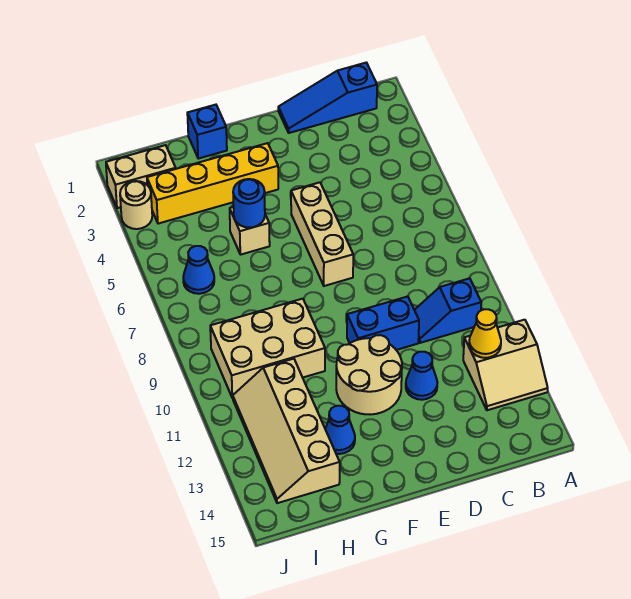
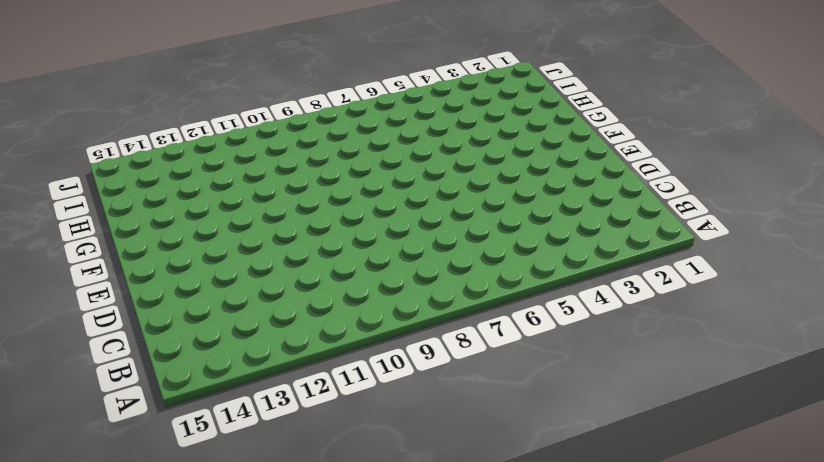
none -> tan slope A12:B13 level 1 top 12
none -> blue slope B1:D1 level 1 top B
none -> blue slope B10:C10 level 1 top B

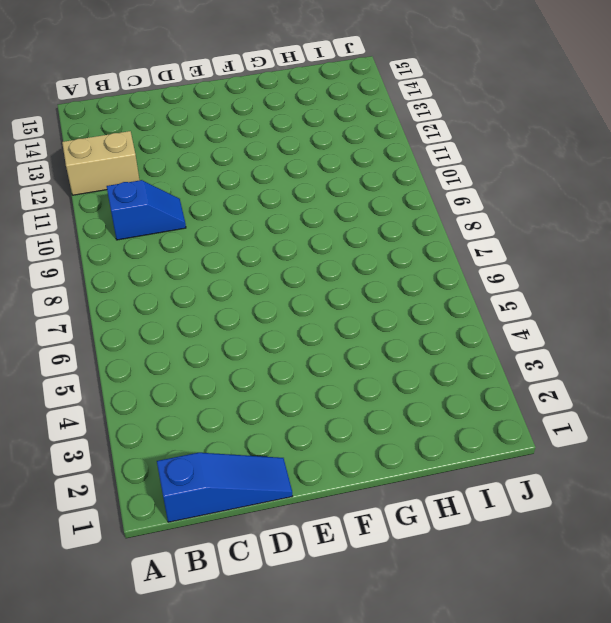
none -> blue brick D10:E10 level 1
none -> blue cone D12 level 1
none -> tan brick E5:E7 level 1

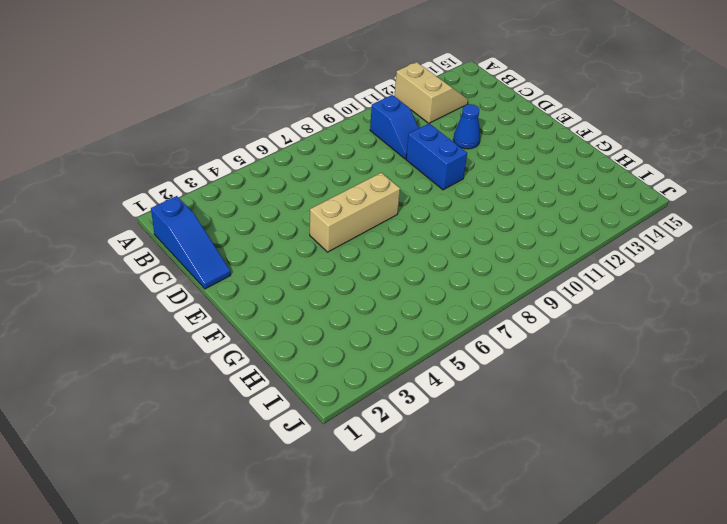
none -> tan round brick E11:F12 level 1
none -> yellow brick F3:I3 level 1
none -> blue brick G1 level 1

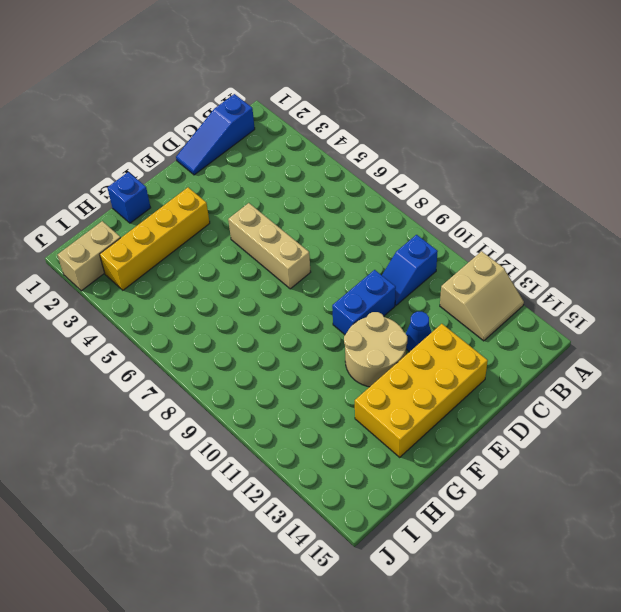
yellow brick D13:G14 level 1 -> blue cone G13 level 1
none -> tan brick G5 level 1
none -> tan brick G9:I10 level 1
none -> tan slope H11:I14 level 1 top H

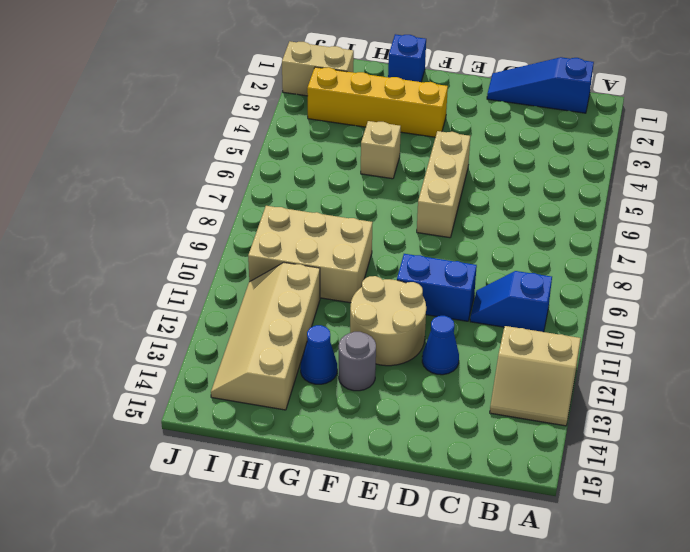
grey round brick F13 level 1 -> none
none -> blue cone I6 level 1
none -> tan round brick J3 level 1
none -> yellow cone B12 level 2

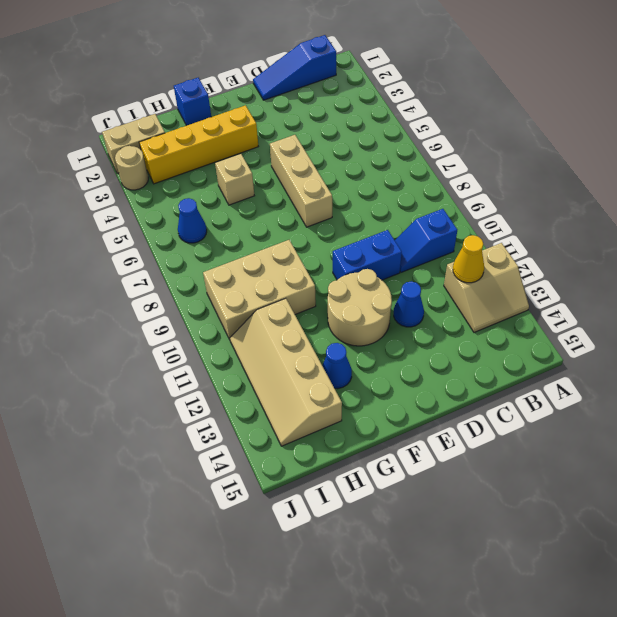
none -> blue round brick G5 level 2

